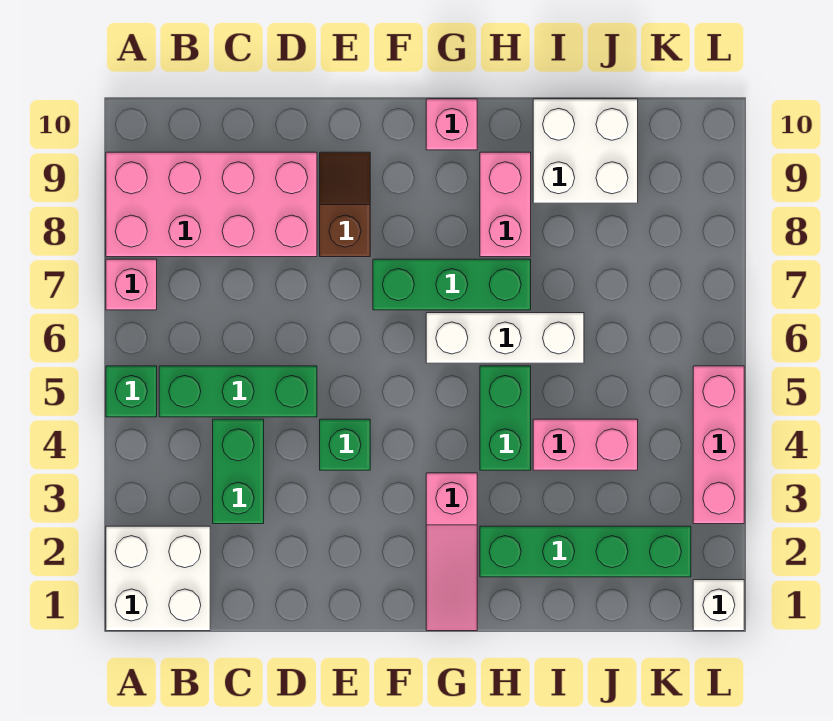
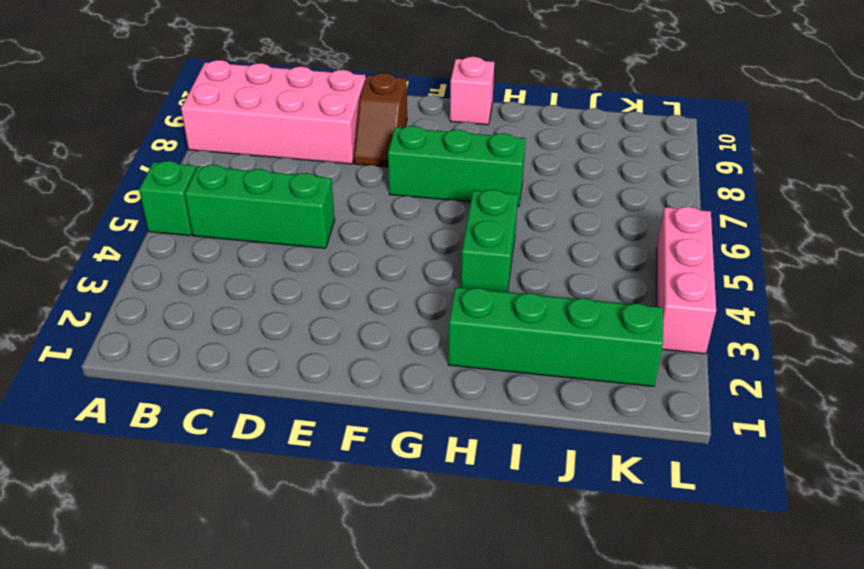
brown slope E8:E9 level 1 top 9 -> brown slope E8:E9 level 1 top 8
none -> white brick A1:B2 level 1
none -> pink brick A7 level 1
none -> green brick C3:C4 level 1

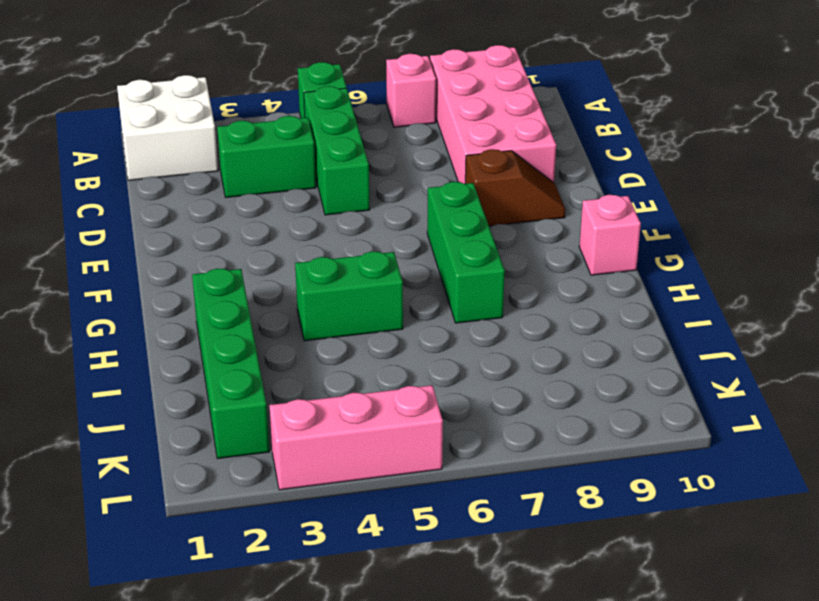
none -> green brick E4 level 1
none -> pink slope G1:G3 level 1 top 3
none -> white brick G6:I6 level 1

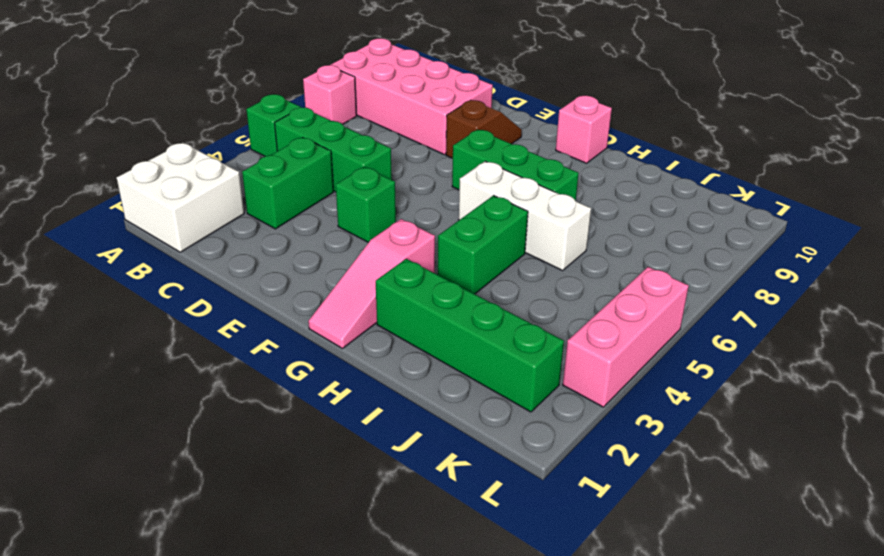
none -> pink brick H8:H9 level 1
none -> pink brick I4:J4 level 1
none -> white brick I9:J10 level 1

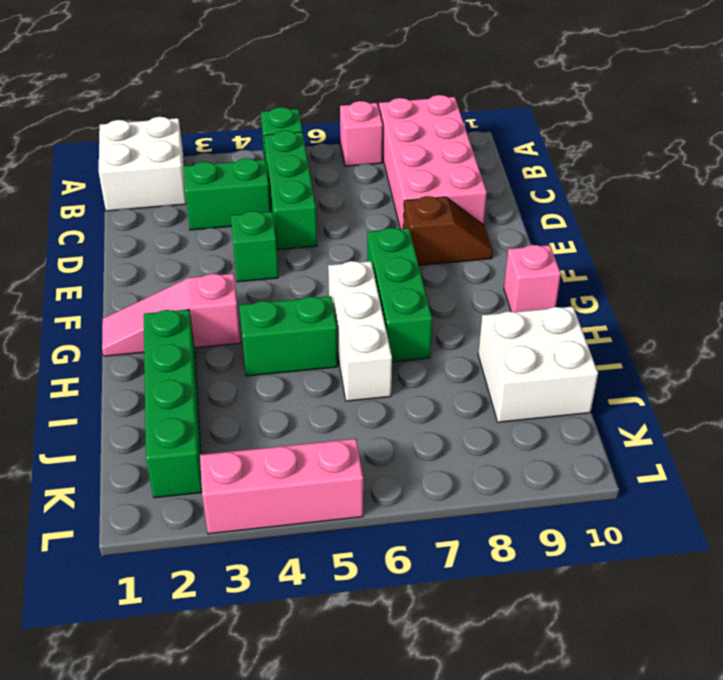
none -> pink brick H8:H9 level 1
none -> pink brick I4:J4 level 1
none -> white brick L1 level 1

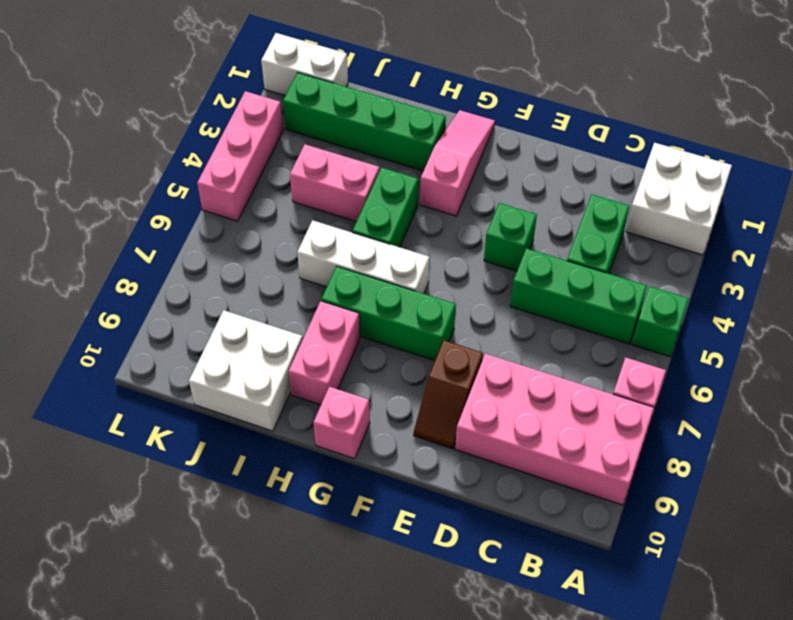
white brick K1:L1 level 1 -> white brick L1 level 1

